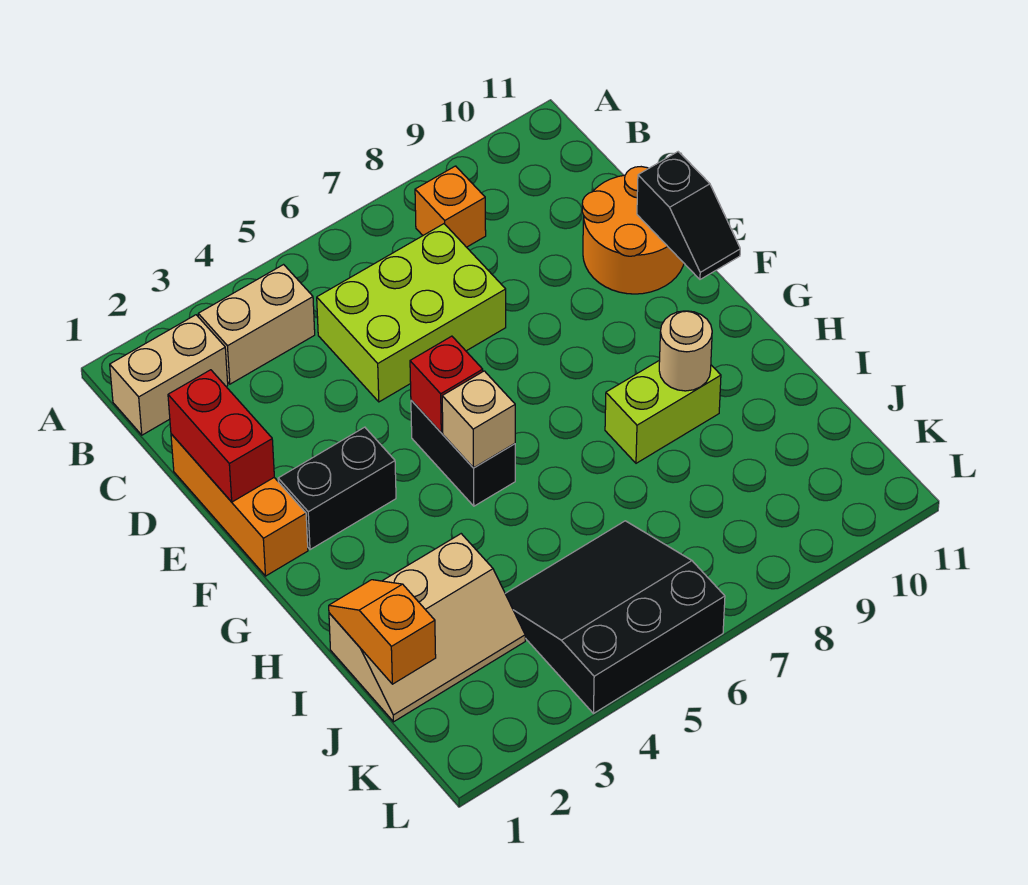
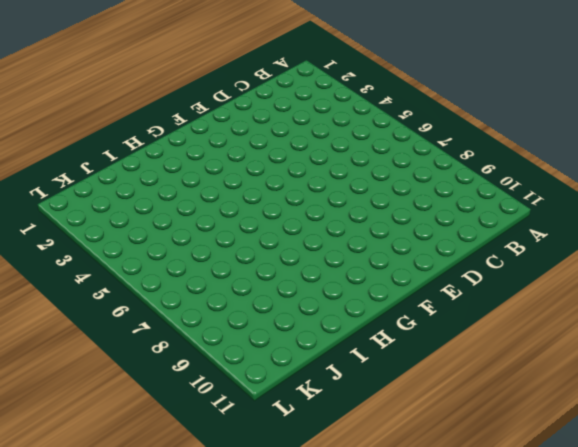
none -> tan brick B1:B2 level 1
none -> tan brick B3:B4 level 1
none -> orange brick B8 level 1

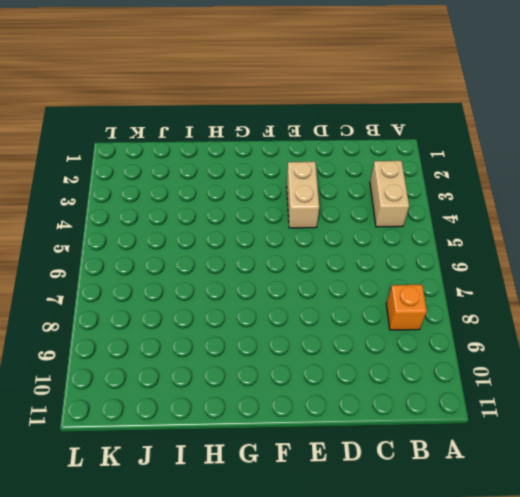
tan brick E3:E4 level 1 -> tan brick B1:B2 level 1
none -> lime brick C5:D7 level 1
none -> orange brick D1:F1 level 1
none -> orange round brick D10:E11 level 1

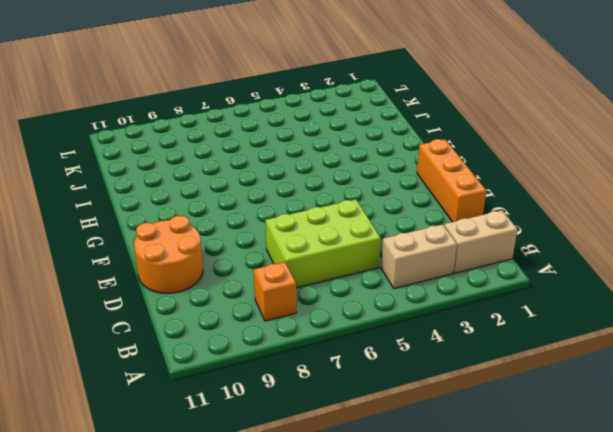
none -> black brick F2:F3 level 1
none -> black brick F5:G5 level 1
none -> lime brick H8:H9 level 1

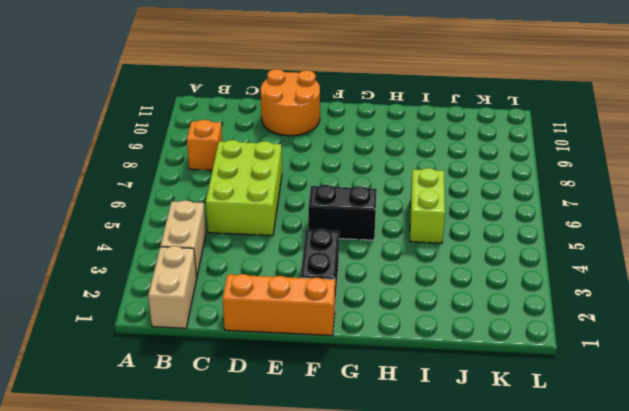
lime brick I5:I6 level 1 -> lime brick H8:H9 level 1
none -> tan slope I1:J3 level 1 top I
none -> black slope J4:L6 level 1 top L
none -> red brick D1:E1 level 2

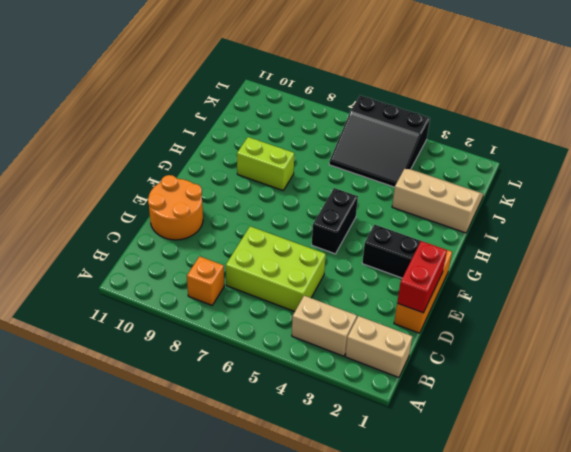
none -> black slope E11:F11 level 2 top E
none -> red brick F5 level 2
none -> tan brick G5 level 2

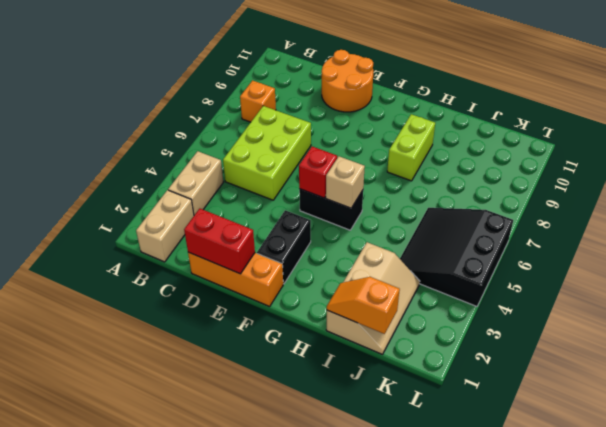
none -> black slope E11:F11 level 2 top E
none -> tan round brick H9 level 2

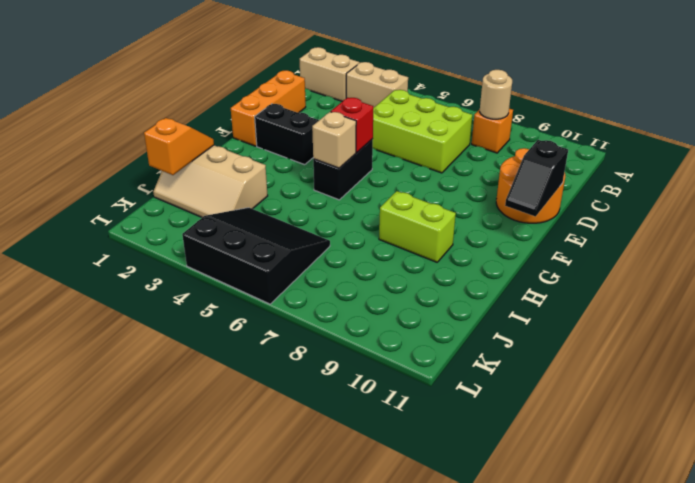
tan round brick B8 level 2 -> tan round brick H9 level 2
none -> red brick D1:E1 level 2

